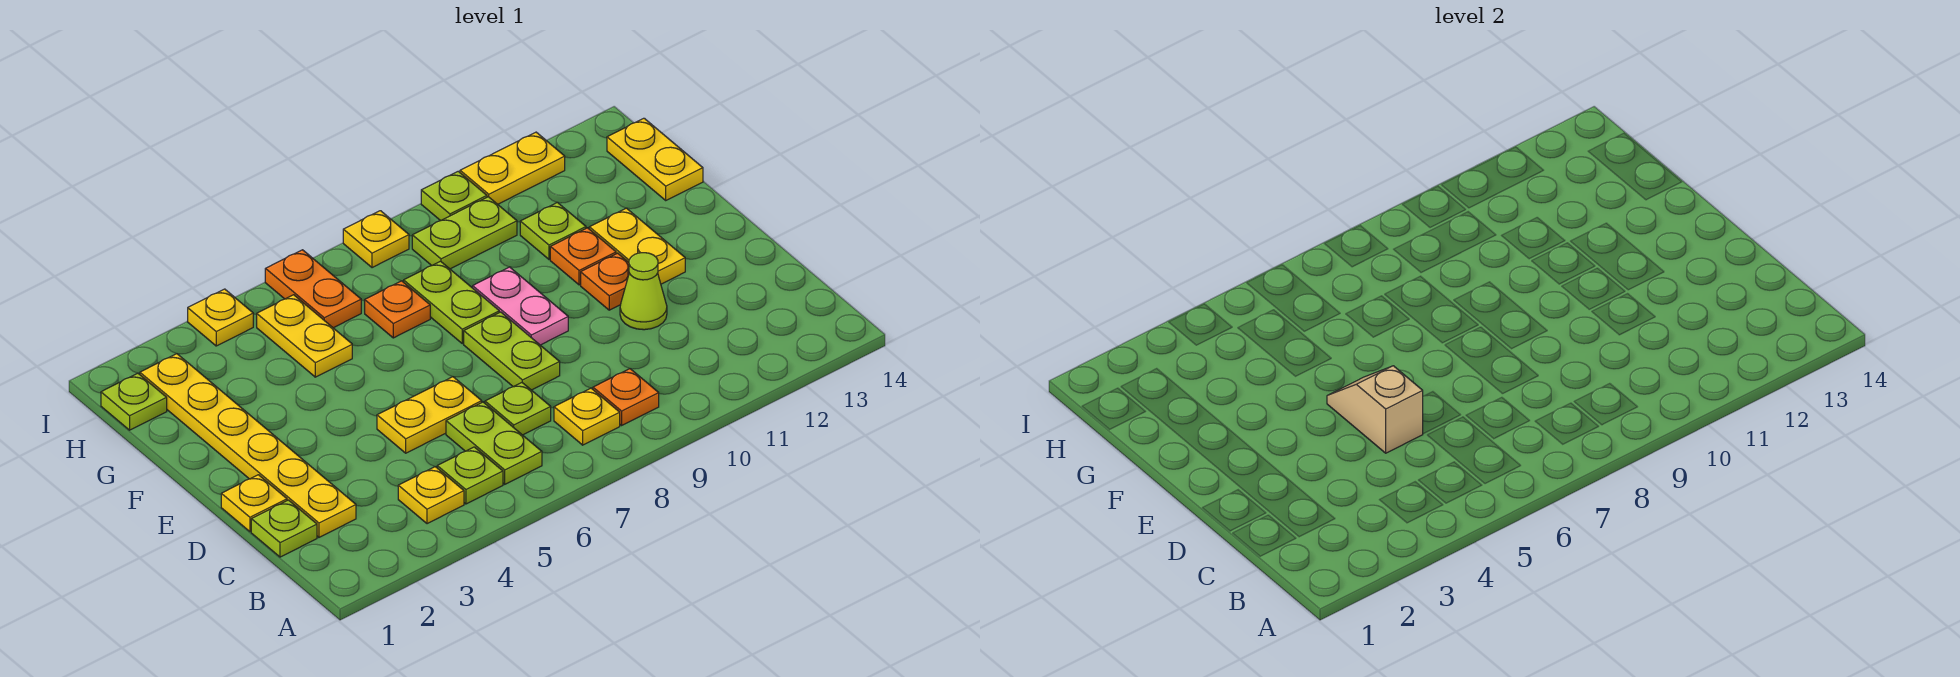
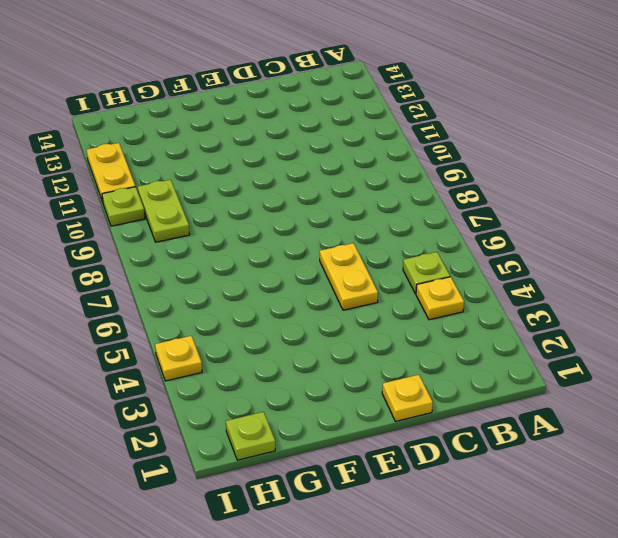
none -> lime plate B6:C6 level 1
none -> yellow plate B8 level 1
none -> orange plate B9 level 1

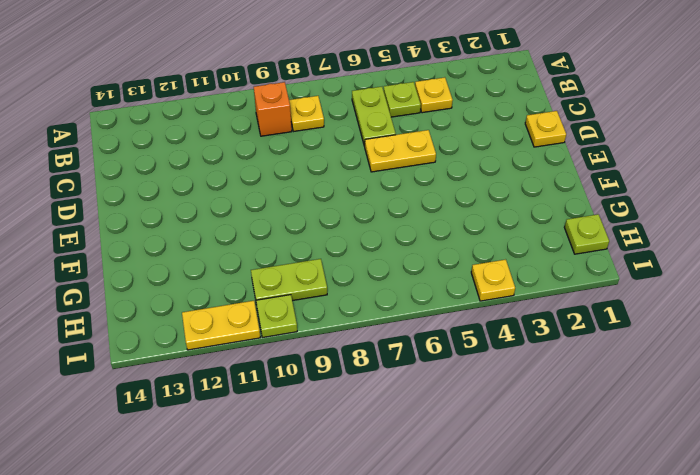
orange brick B9 level 1 -> orange plate B9 level 1
none -> lime plate C1 level 1
none -> yellow plate C2:H2 level 1
none -> lime plate C7 level 1

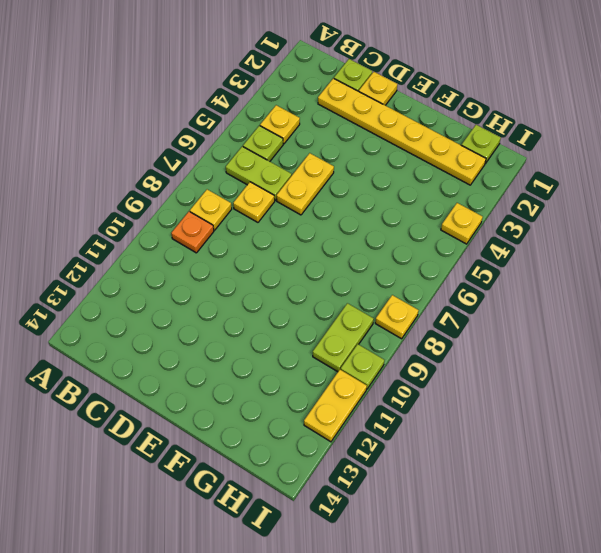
yellow plate C7 level 1 -> lime plate C7 level 1
none -> lime plate D8:E8 level 1
none -> lime cone D11 level 1
none -> pink plate E9:F9 level 1

